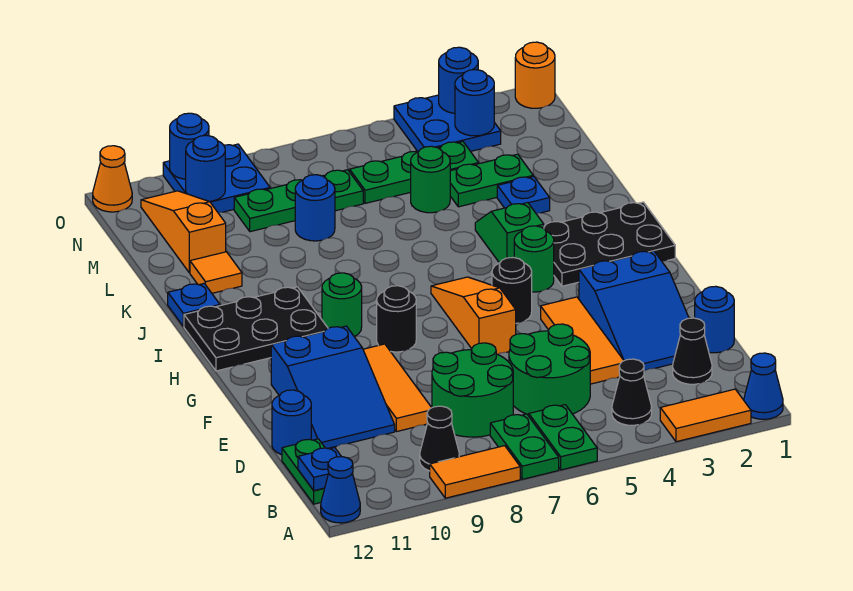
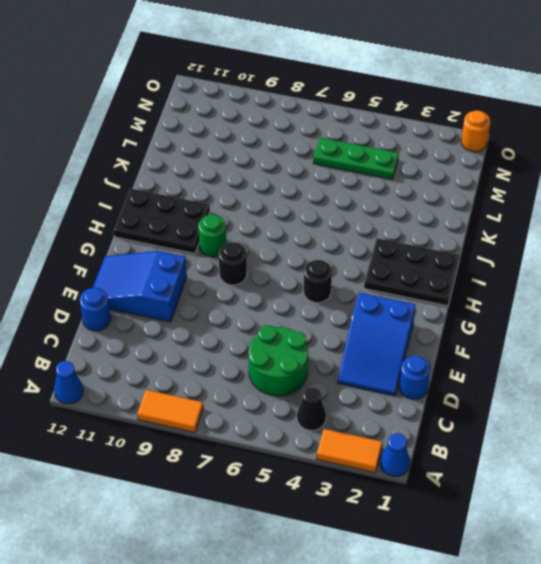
blue slope E10:F12 level 1 top 10 -> blue slope D10:F11 level 1 top F
none -> green plate A6:B6 level 1
none -> green plate A7:B7 level 1
none -> black cone B9 level 1
none -> green plate B12:C12 level 1

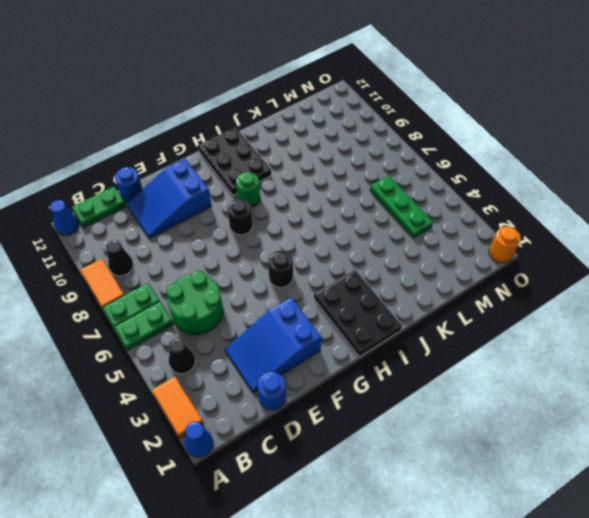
none -> black cone C2 level 1
none -> green round brick C7:D8 level 1
none -> orange tile D4:F4 level 1
none -> orange tile D9:F9 level 1

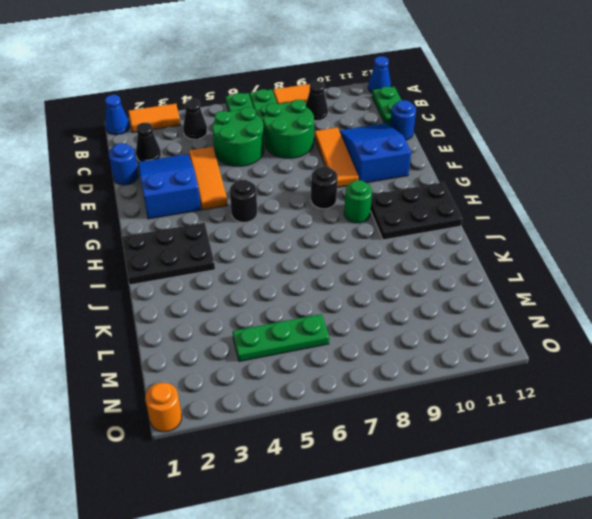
none -> orange slope F6:H6 level 1 top F
none -> green round brick H4 level 1
none -> green slope I4:J4 level 1 top I
none -> blue plate J12 level 1

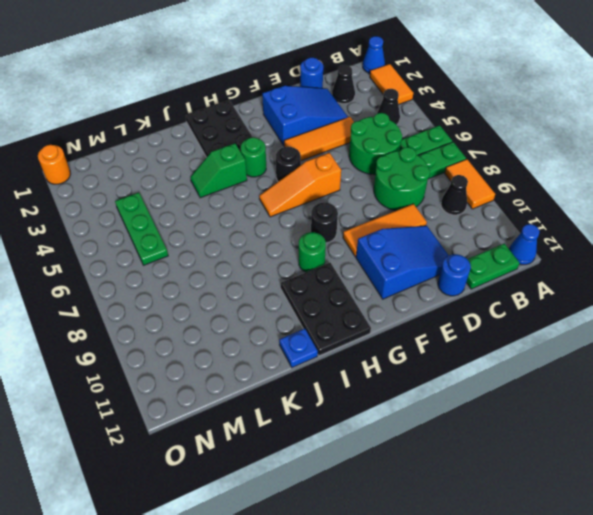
none -> blue plate K3 level 1
none -> orange tile K11 level 1
none -> green plate L3:L4 level 1
none -> green round brick L5 level 1

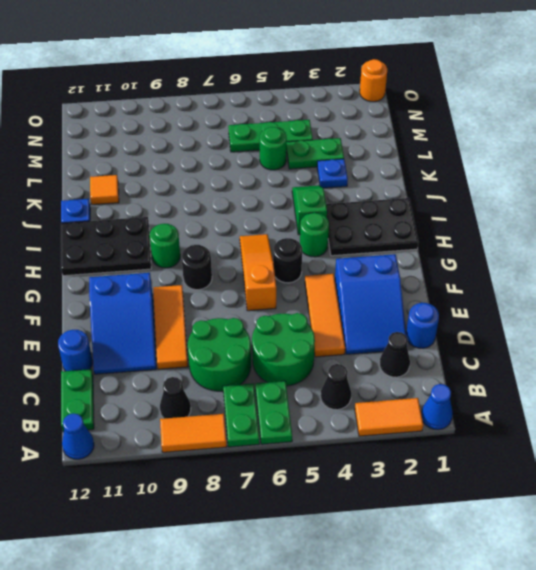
none -> blue round brick L8 level 1
none -> orange slope L11:N11 level 1 top L
none -> green plate M7:M9 level 1
none -> blue plate N3:O4 level 1

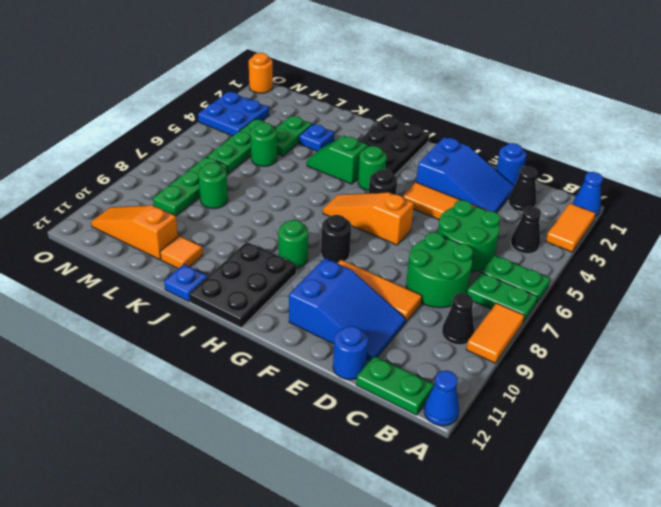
green round brick L8 level 1 -> blue round brick L8 level 1
none -> blue plate N9:O10 level 1
none -> orange cone O12 level 1
none -> blue plate B12 level 2
none -> blue round brick N3 level 2

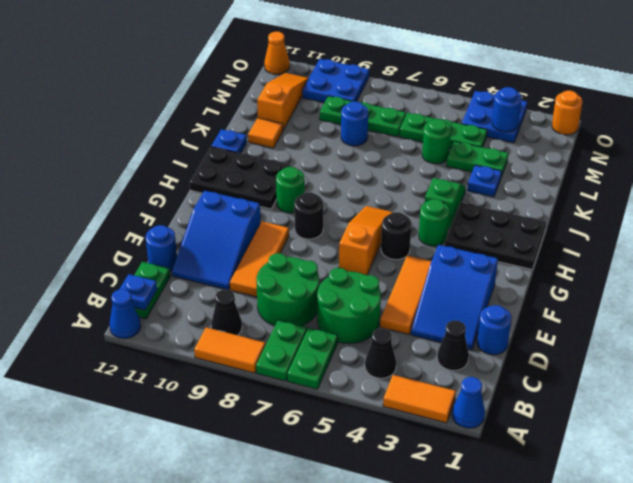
none -> blue round brick N10 level 2
none -> blue round brick O3 level 2
none -> blue round brick O10 level 2

